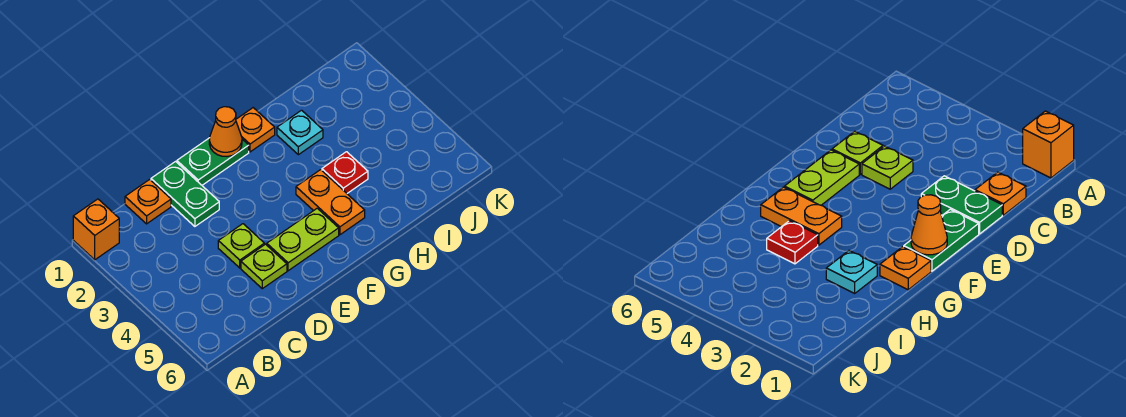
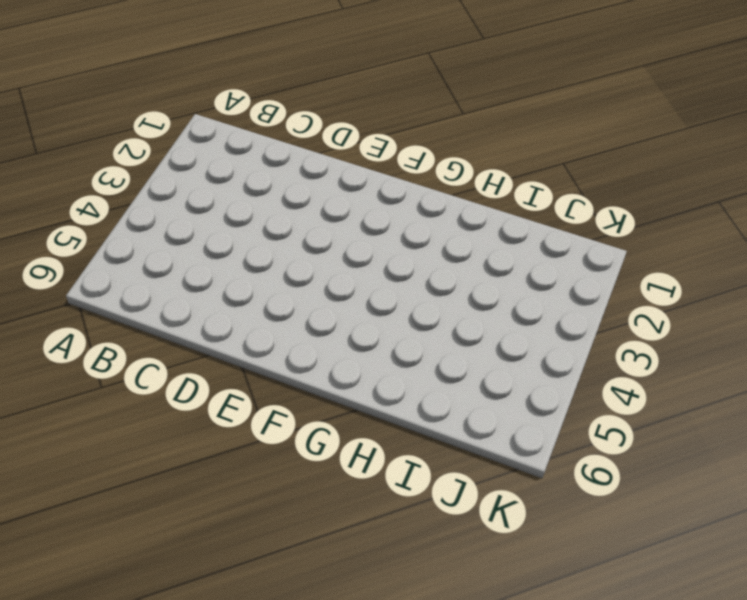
none -> orange brick A1 level 1
none -> orange plate C1 level 1
none -> green plate D1:D2 level 1

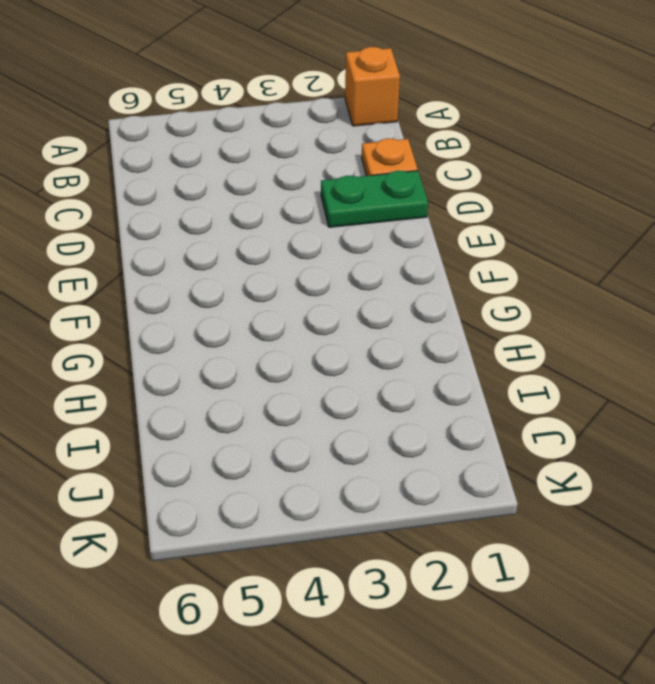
none -> lime plate D4 level 1
none -> lime plate D5 level 1
none -> green plate E1:F1 level 1

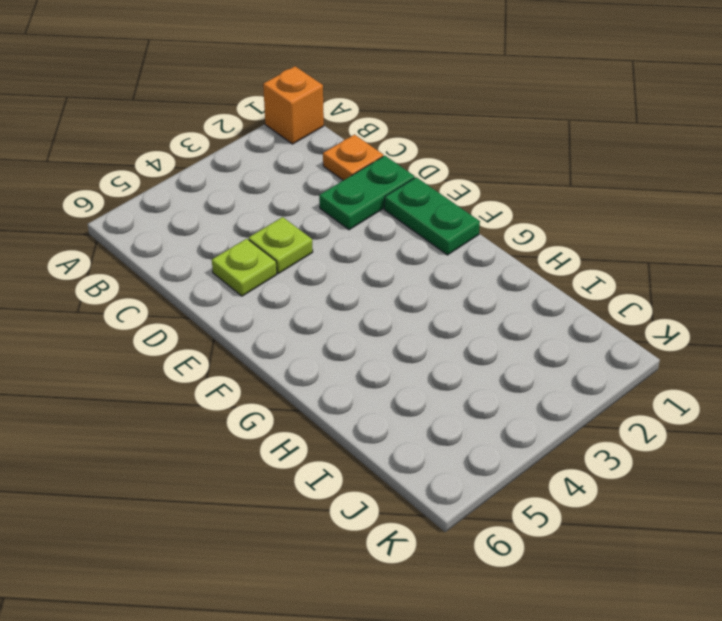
none -> lime plate E5:F5 level 1
none -> orange plate G1 level 1
none -> orange plate G4:G5 level 1

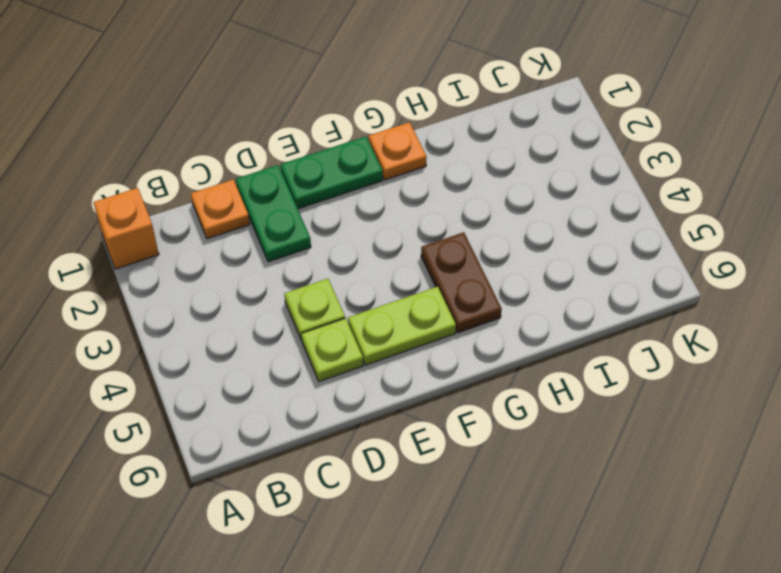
brown plate G4:G5 level 1 -> orange plate G4:G5 level 1
none -> cyan plate H2 level 1
none -> red plate H4 level 1
none -> orange cone F1 level 2

